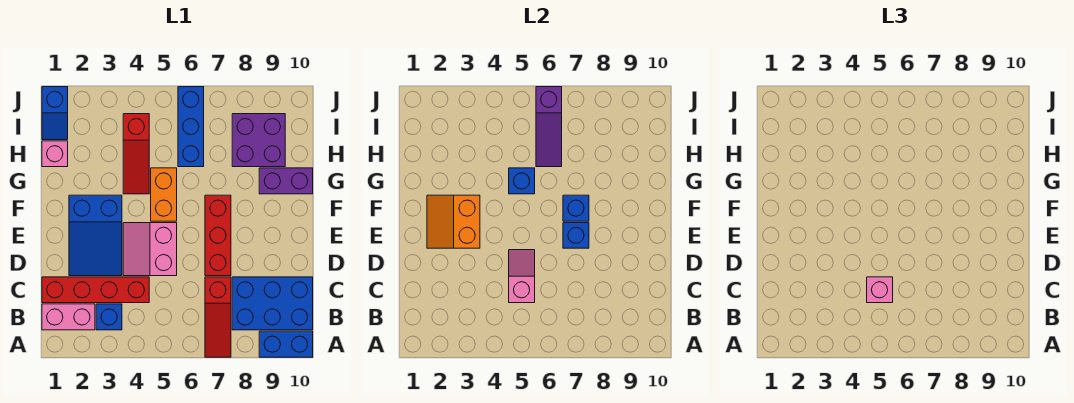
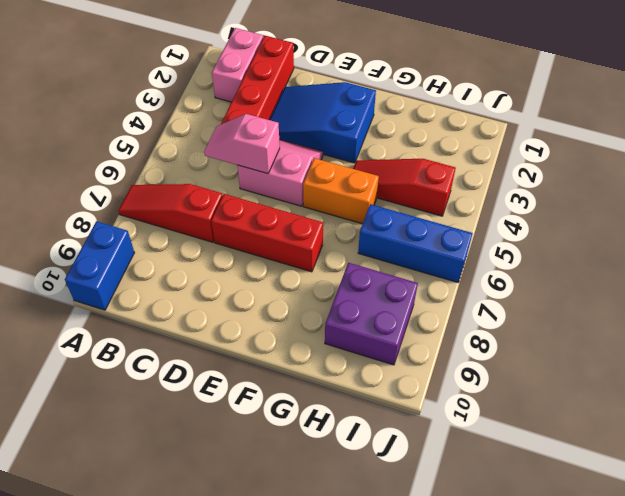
pink slope C5:D5 level 2 top D -> pink slope C5:D5 level 2 top C
none -> blue brick B3 level 1
none -> blue brick B8:C10 level 1
none -> purple brick G9:G10 level 1

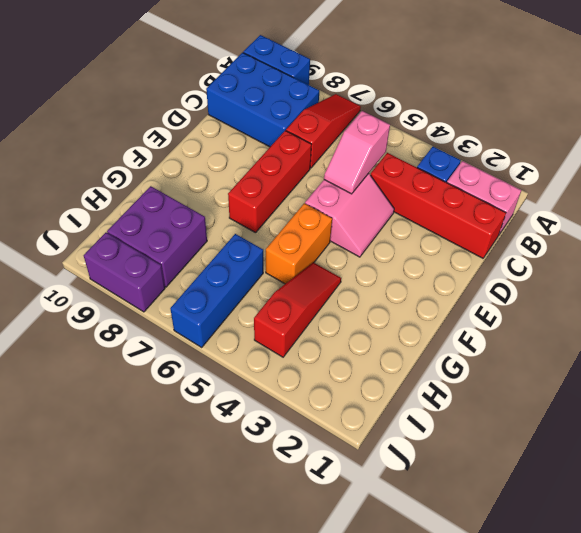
purple brick J8:J9 level 1 -> purple brick G9:G10 level 1
none -> blue slope D2:F3 level 1 top F
none -> pink brick H1 level 1
none -> blue slope I1:J1 level 1 top J

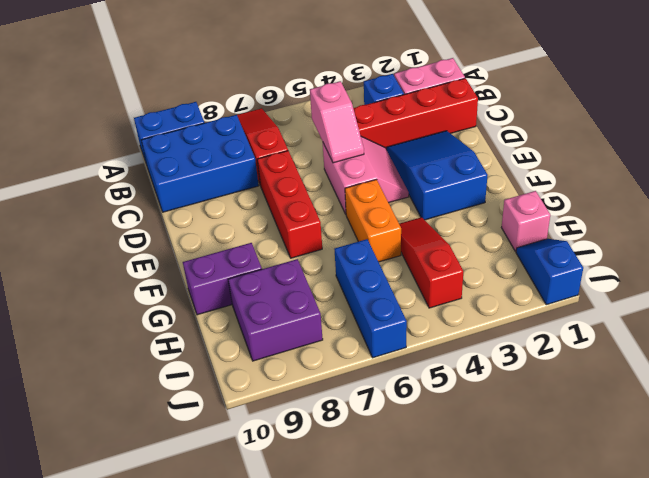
none -> orange slope E2:F3 level 2 top 3
none -> blue brick E7 level 2
none -> blue brick F7 level 2

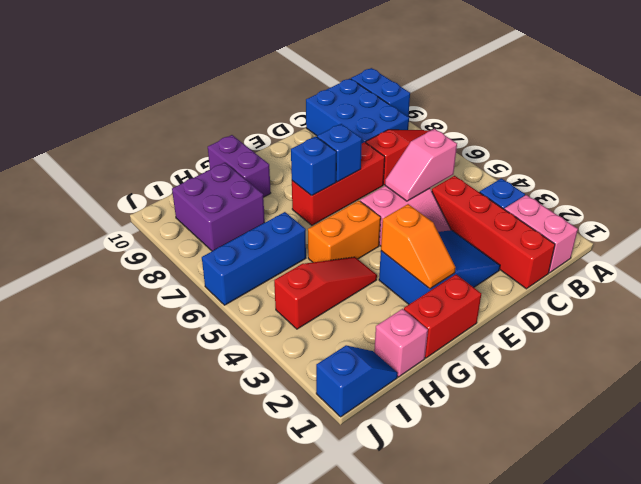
red brick F1:G1 level 1 -> none
orange slope F2:F3 level 2 top 3 -> orange slope E2:F3 level 2 top 3
none -> blue brick G5 level 2
none -> purple slope H6:J6 level 2 top J
none -> pink brick C5 level 3

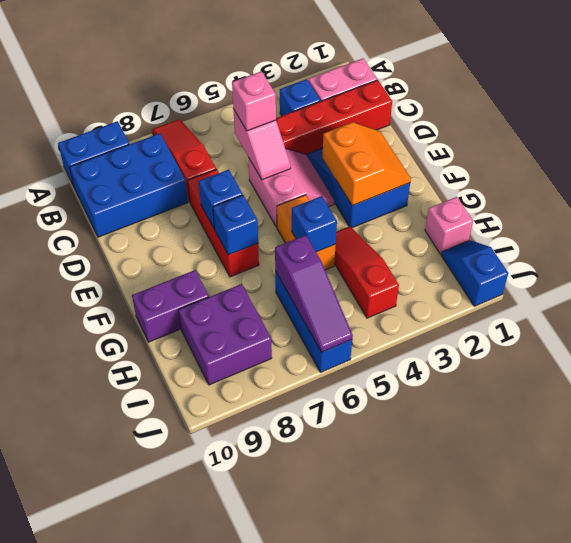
purple slope H6:J6 level 2 top H -> purple slope H6:J6 level 2 top J

